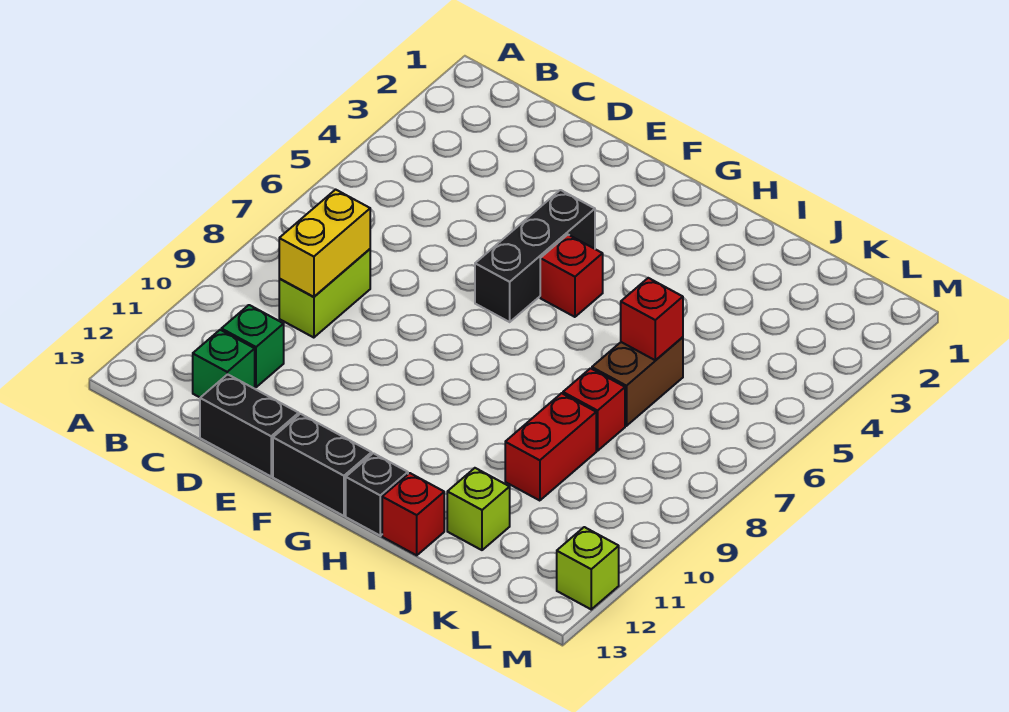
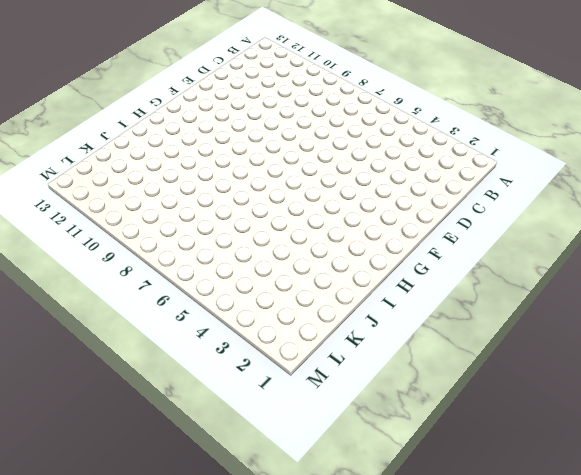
none -> lime brick C8:C9 level 1
none -> green brick C11 level 1
none -> green brick C12 level 1

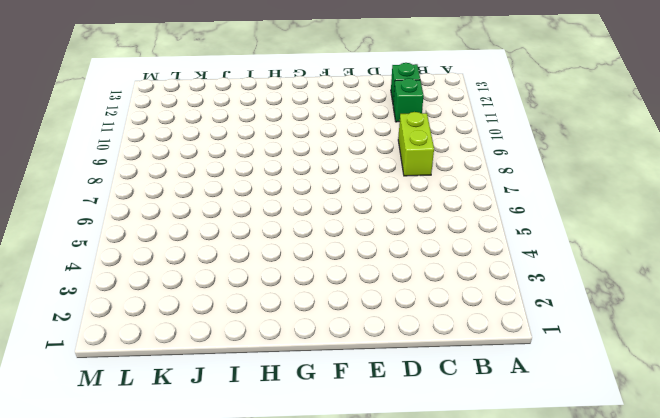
none -> black brick D13:E13 level 1
none -> black brick F4:F6 level 1
none -> black brick F13:G13 level 1

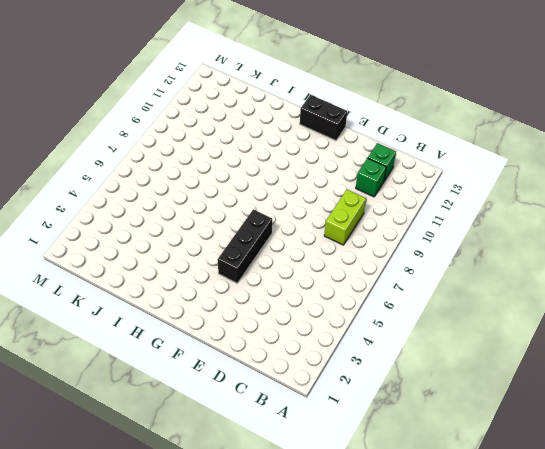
none -> black brick D13:E13 level 1
none -> red brick G5 level 1
none -> black brick H13 level 1

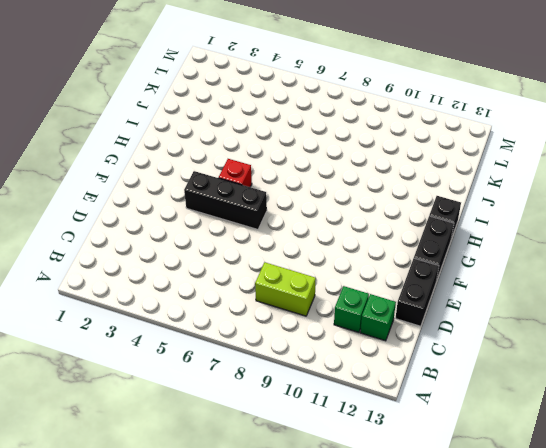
none -> red brick I13 level 1
none -> brown brick J6:J7 level 1
none -> red brick J8 level 1

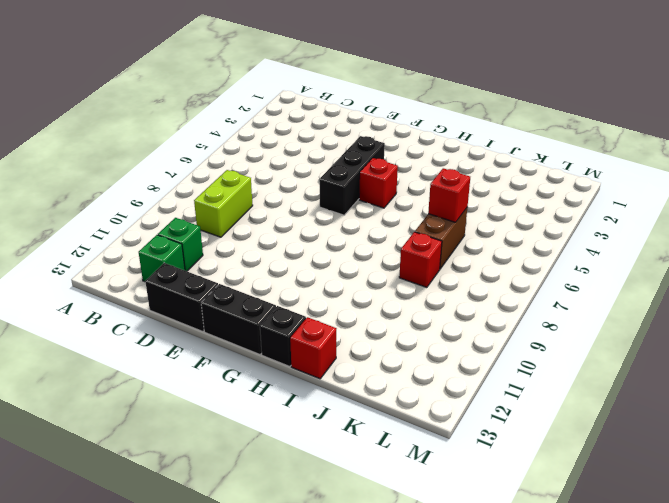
none -> red brick J9:J10 level 1
none -> lime brick J12 level 1
none -> lime brick M12 level 1

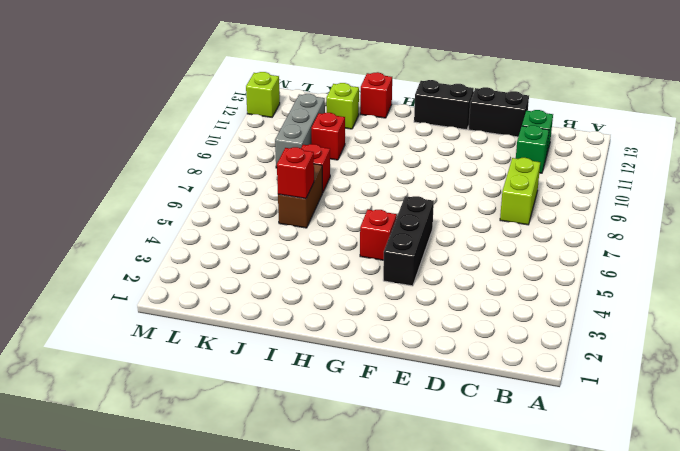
red brick J10 level 1 -> red brick J9:J10 level 1
grey brick K9:K11 level 1 -> none
none -> black brick H13 level 1
none -> yellow brick C8:C9 level 2

